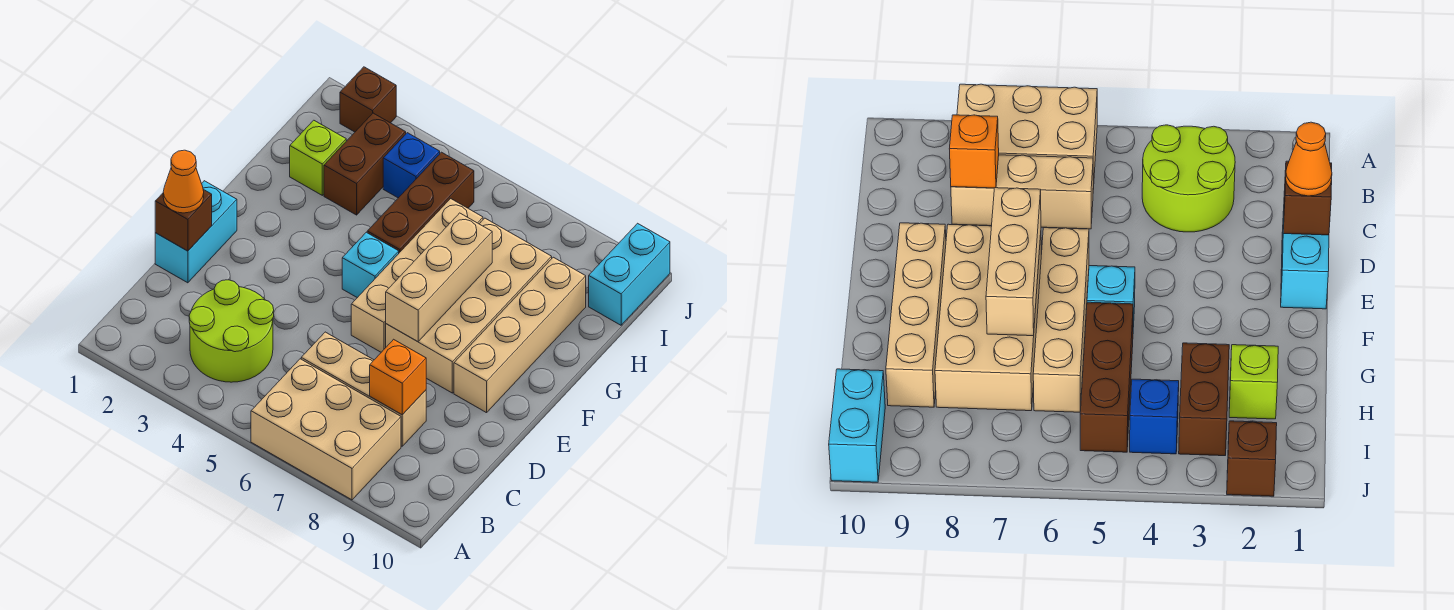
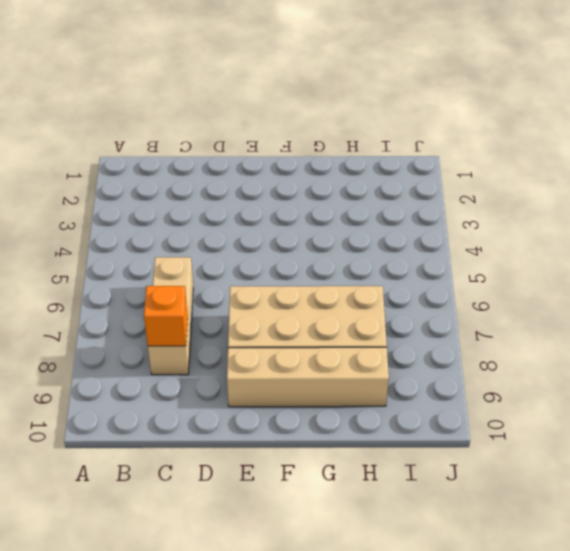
none -> tan brick A6:B8 level 1
none -> lime round brick B3:C4 level 1
none -> cyan brick D1:E1 level 1

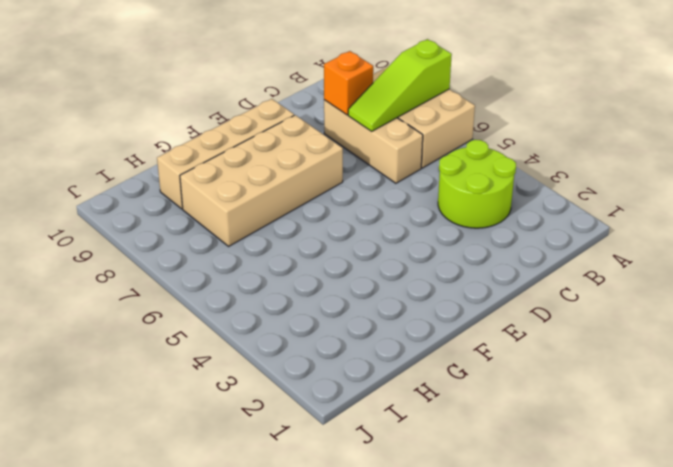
lime slope A7:C7 level 2 top A -> none
none -> cyan brick D1:E1 level 1
none -> tan brick E6:H6 level 1
none -> cyan brick F5 level 1

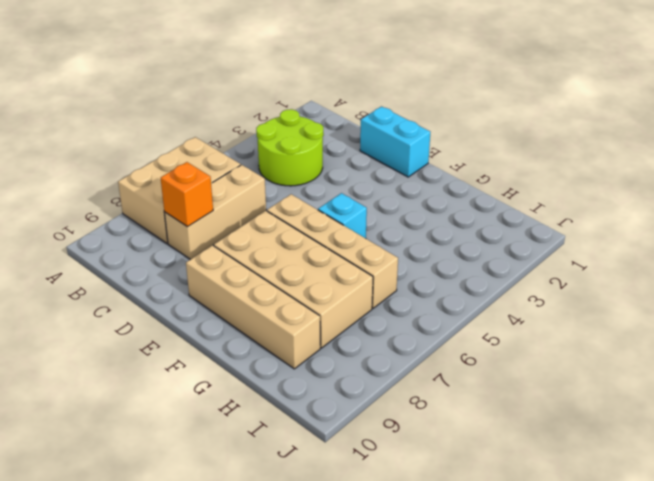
none -> brown brick G5:I5 level 1
none -> lime brick H2 level 1
none -> brown brick H3:I3 level 1

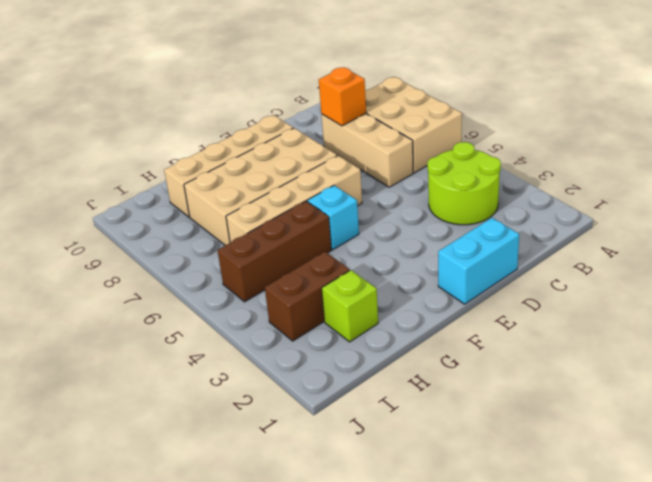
none -> blue brick I4 level 1
none -> cyan brick I10:J10 level 1
none -> brown brick J2 level 1

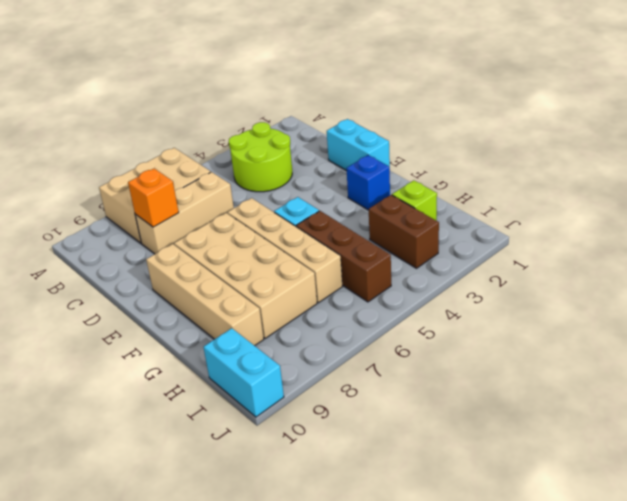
blue brick F2 level 1 -> blue brick I4 level 1
none -> brown brick J2 level 1
none -> brown brick D1 level 2
none -> tan brick E7:G7 level 2

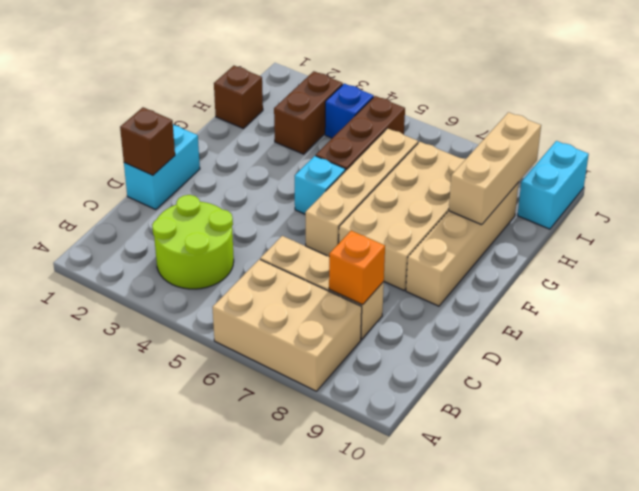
tan brick G9:I9 level 2 -> tan brick E7:G7 level 2
brown brick H1 level 1 -> brown brick J2 level 1
none -> lime brick H2 level 1
none -> orange cone D1 level 3

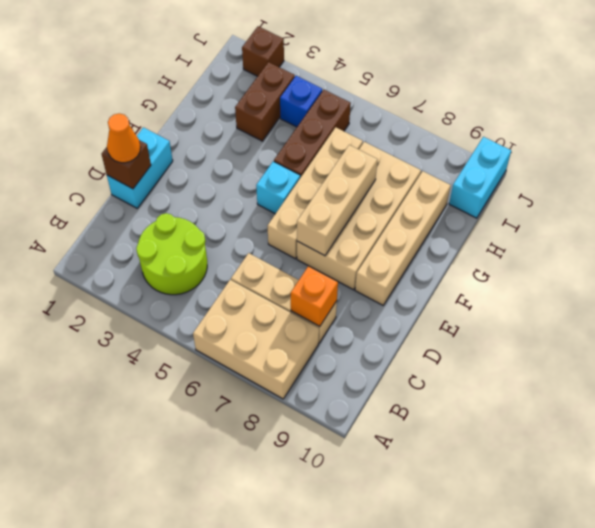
none -> lime brick H2 level 1

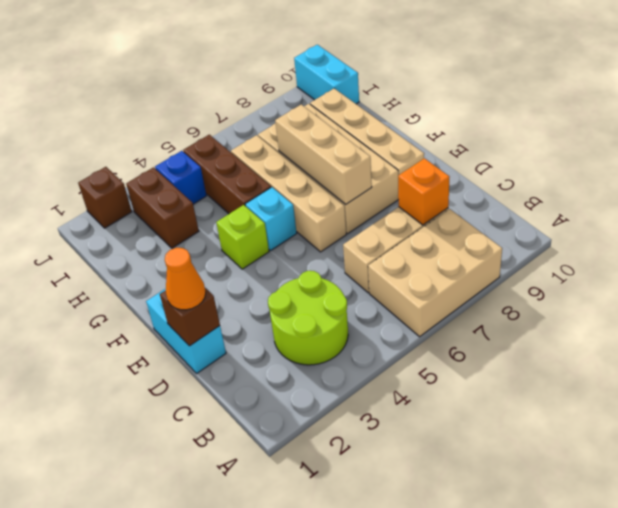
lime brick F4 level 1 -> lime brick H2 level 1

